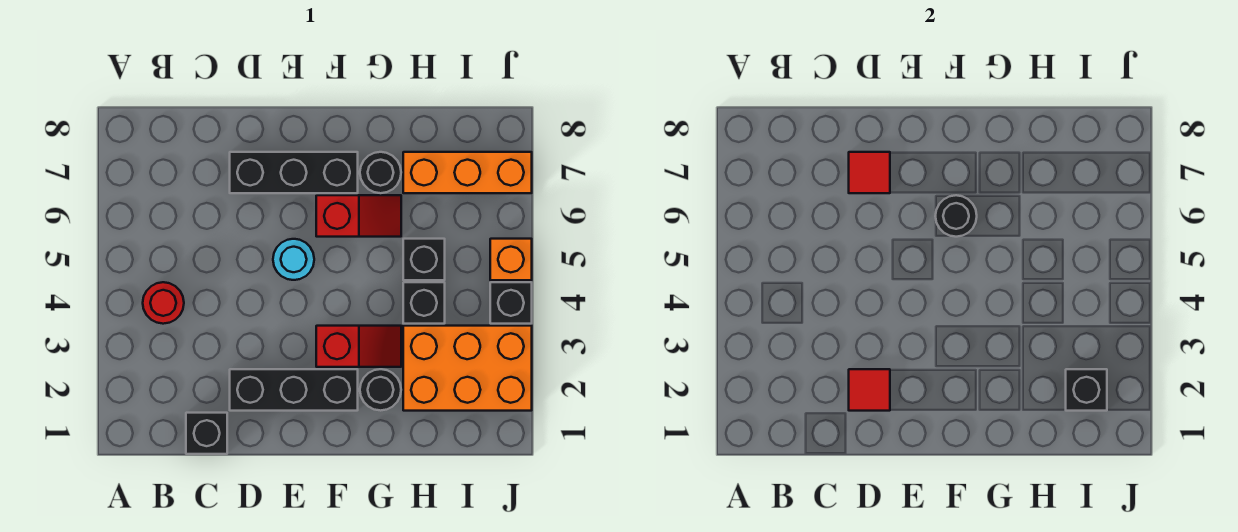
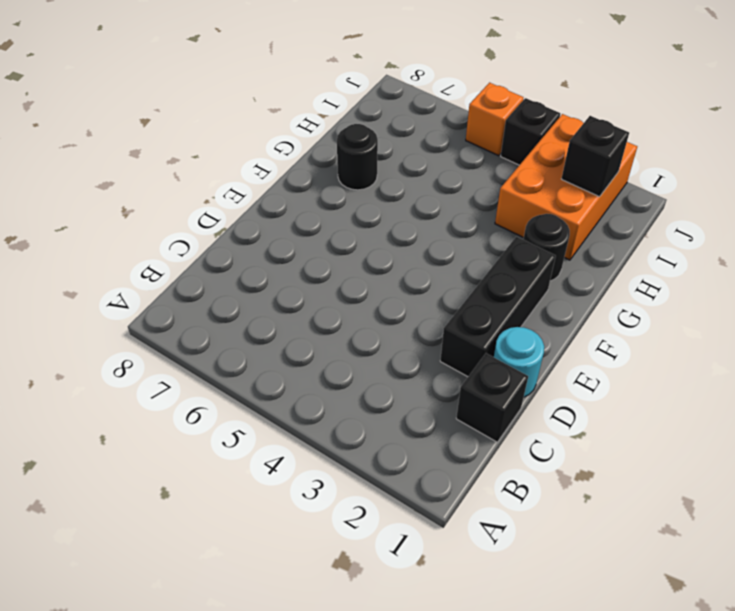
cyan round brick D1 level 1 -> cyan round brick E5 level 1
none -> red round brick B4 level 1
none -> black brick D7:F7 level 1
none -> red slope F3:G3 level 1 top F

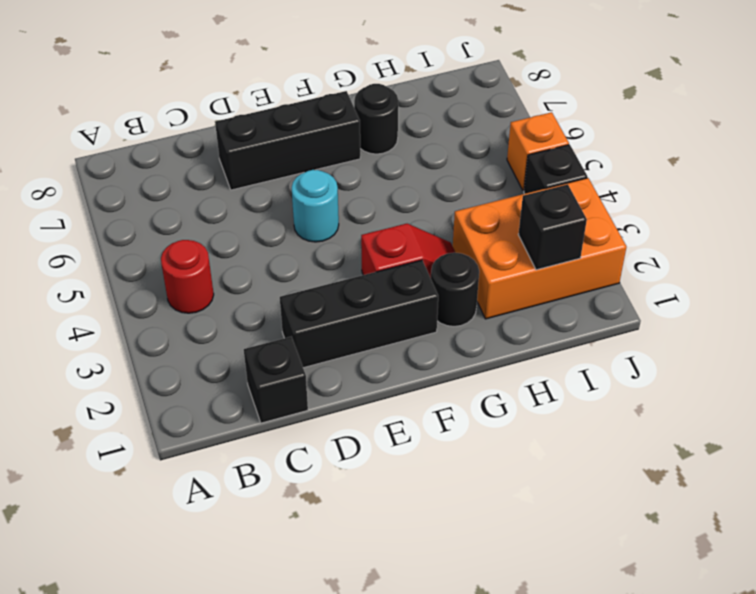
none -> red slope F6:G6 level 1 top F
none -> black brick H4 level 1
none -> black brick H5 level 1

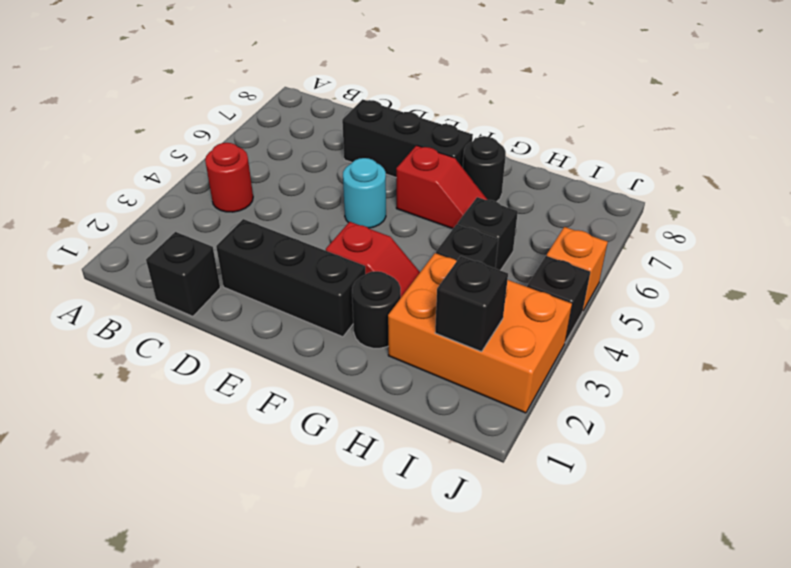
none -> orange brick H7:J7 level 1
none -> red tile D2 level 2
none -> red tile D7 level 2

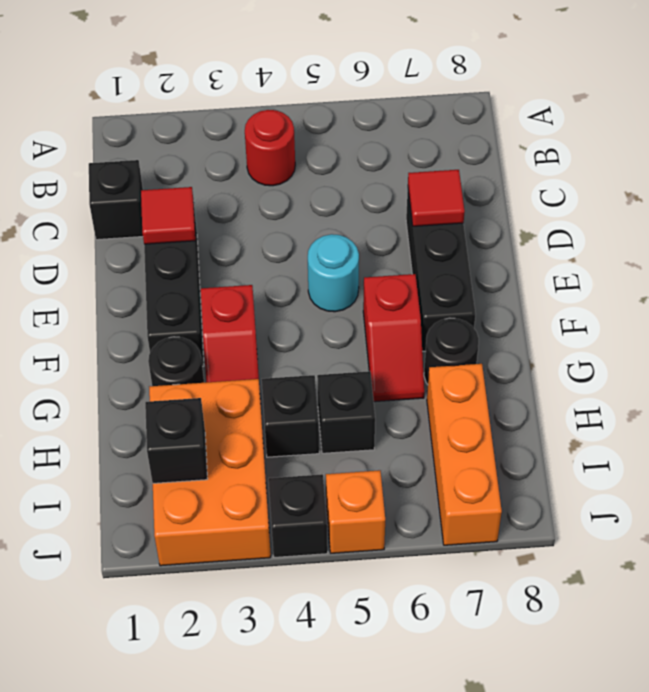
none -> black round brick F6 level 2

